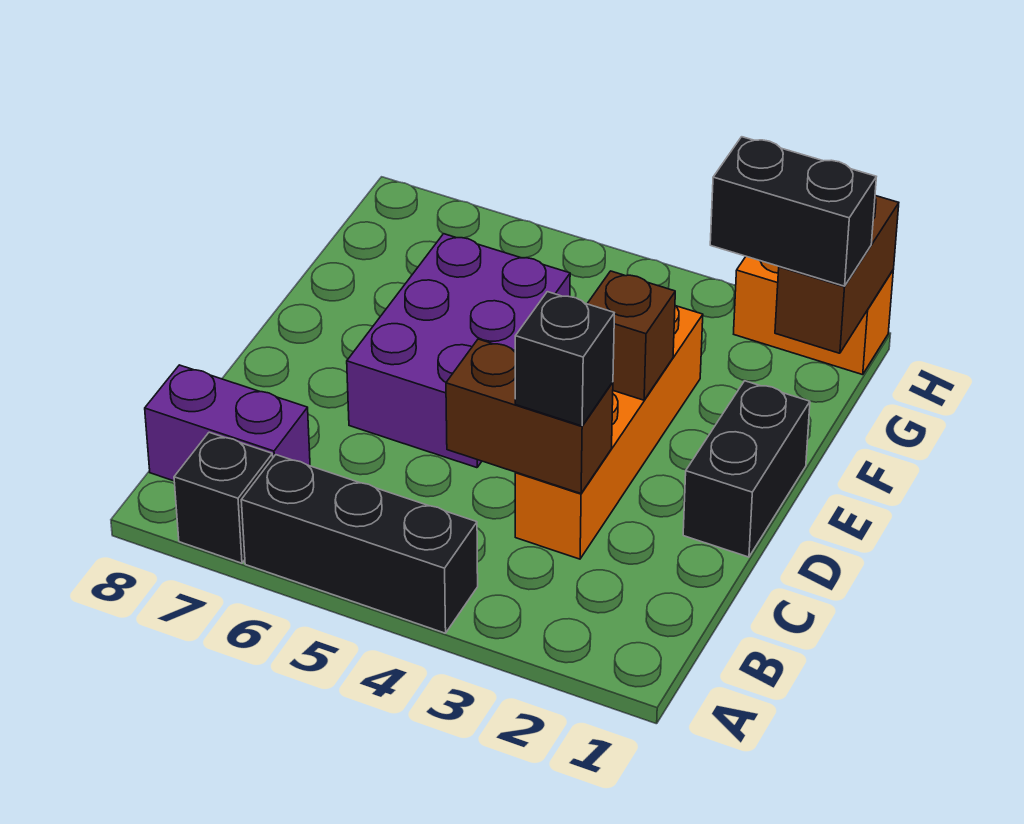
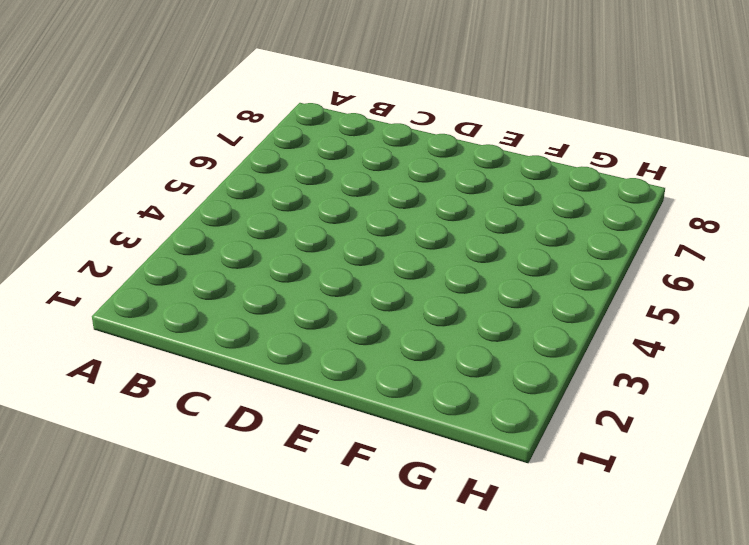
none -> black brick A4:A6 level 1
none -> black brick A7 level 1
none -> purple brick B7:B8 level 1

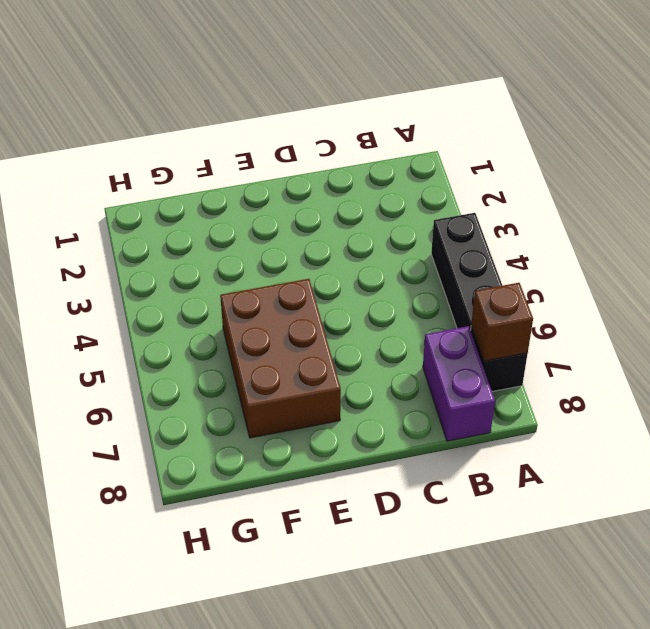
brown brick A7 level 2 -> brown brick E3 level 2
brown brick E5:F7 level 1 -> purple brick D5:F6 level 1
none -> orange brick C3:F3 level 1
none -> black brick D1:E1 level 1
none -> orange brick H1:H2 level 1

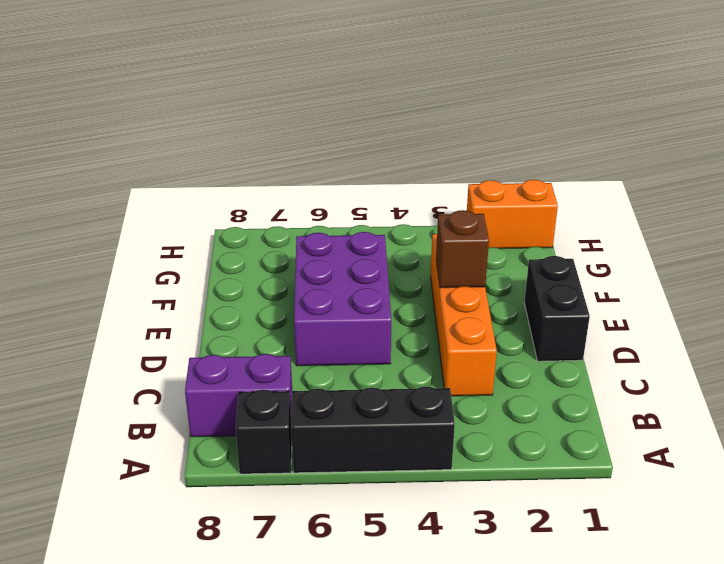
none -> brown brick C3:C4 level 2
none -> brown brick G1:H1 level 2
none -> black brick C3 level 3

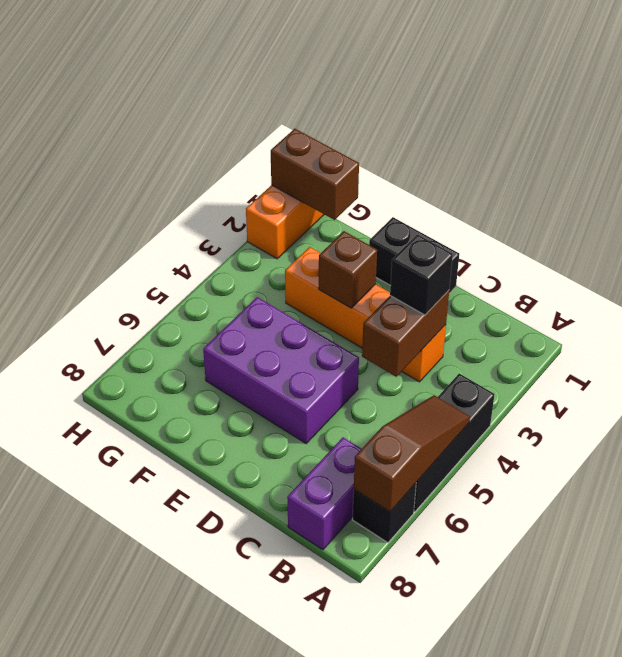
brown slope A5:A7 level 2 top 7 -> none
none -> black brick G1:G2 level 3

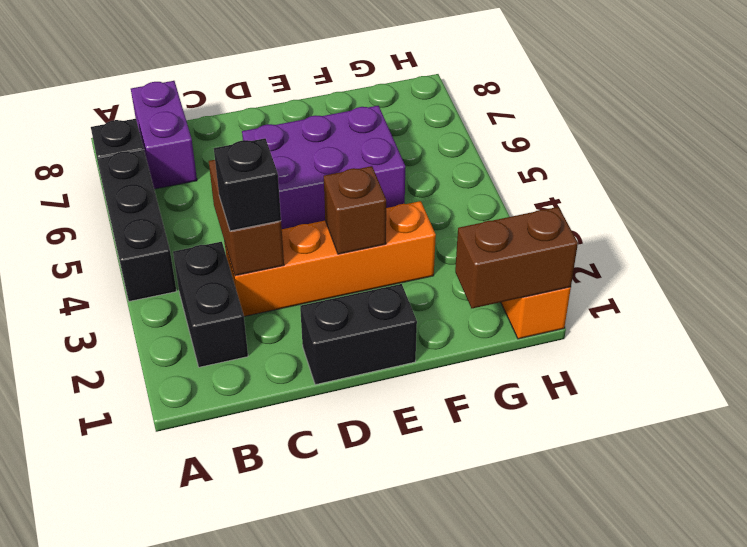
black brick B2:B3 level 1 -> black brick G1:G2 level 3

